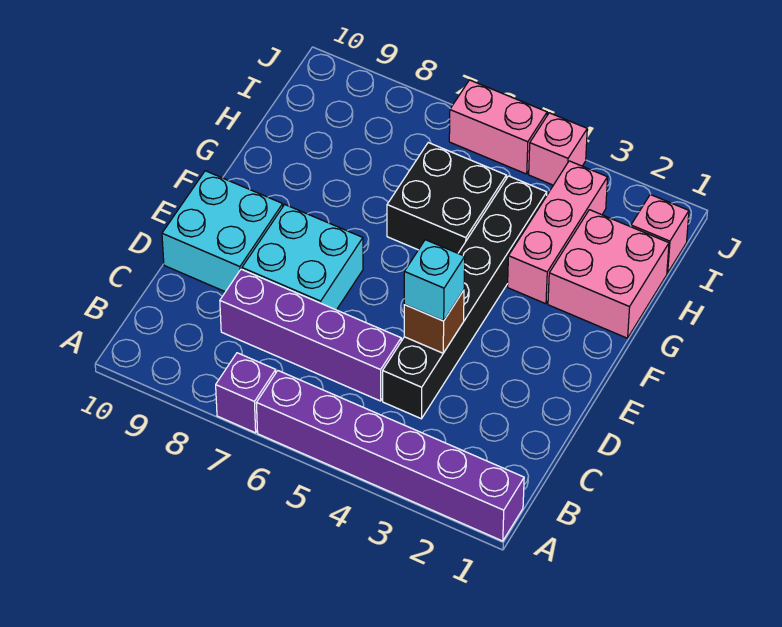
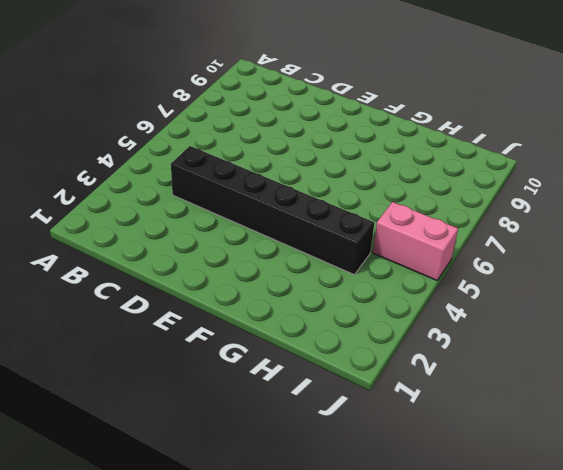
pink brick I5:J5 level 1 -> pink brick J5:J6 level 1
none -> purple brick A1:A6 level 1
none -> purple brick A7 level 1
none -> purple brick C5:C8 level 1

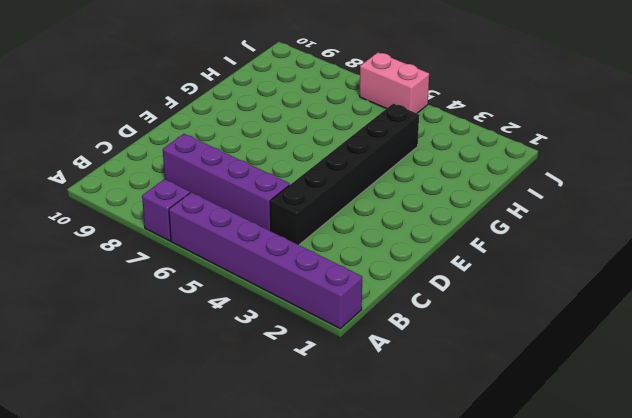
none -> cyan brick D7:E8 level 1
none -> cyan brick D9:E10 level 1
none -> pink brick G1:H2 level 1

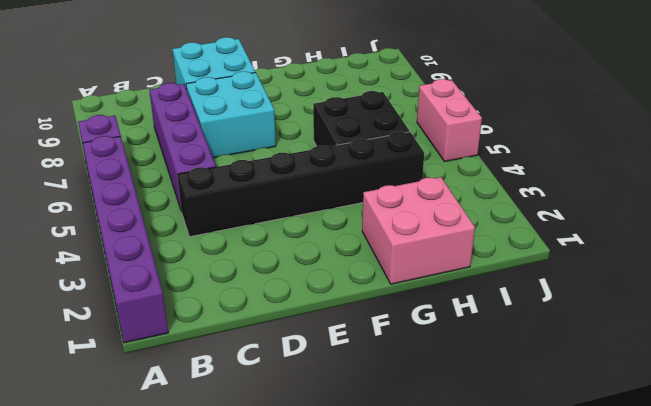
none -> pink brick G3:I3 level 1
none -> pink brick I1 level 1
none -> pink brick J4 level 1

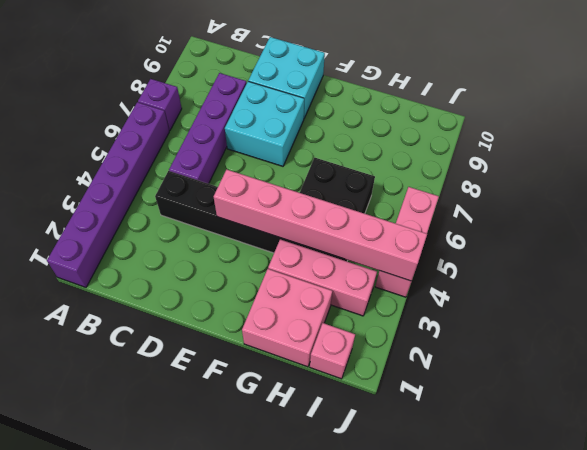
pink brick E4:J4 level 2 -> none
none -> brown brick D4 level 2
none -> cyan brick D4 level 3

